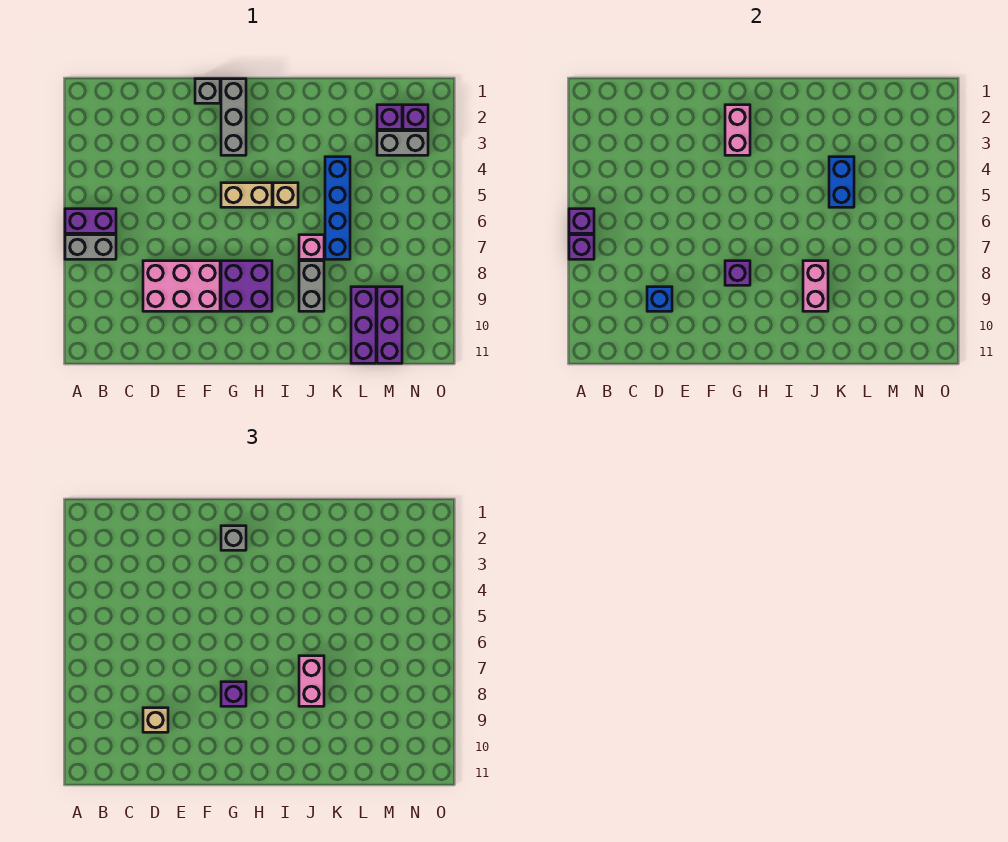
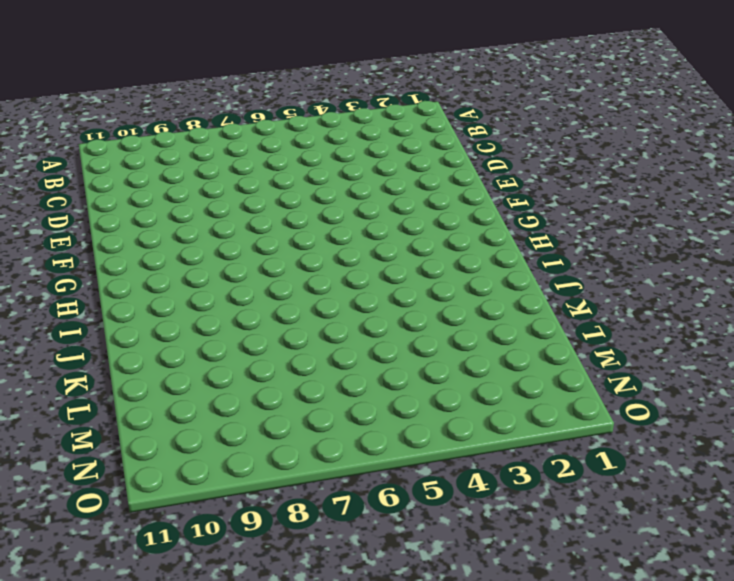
none -> purple brick A6:B6 level 1
none -> grey brick A7:B7 level 1
none -> pink brick D8:F9 level 1

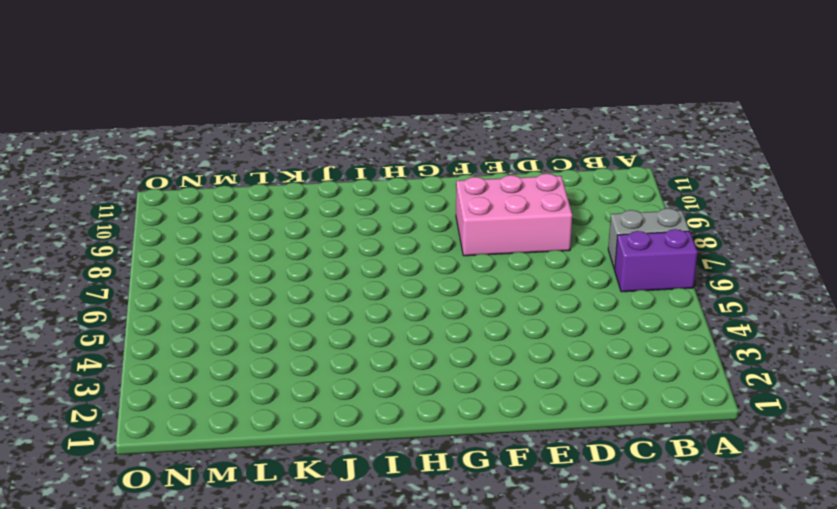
none -> grey brick F1 level 1
none -> grey brick G1:G3 level 1
none -> tan brick G5:H5 level 1

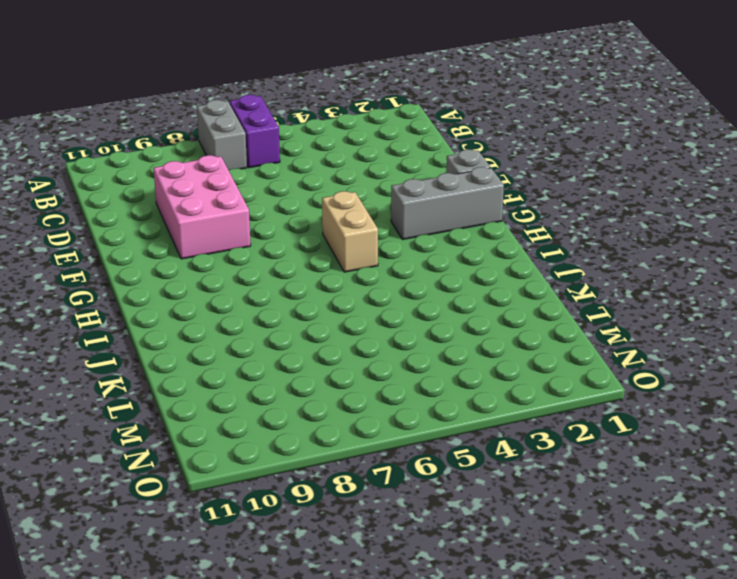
none -> purple brick G8:H9 level 1
none -> tan brick I5 level 1
none -> pink brick J7 level 1

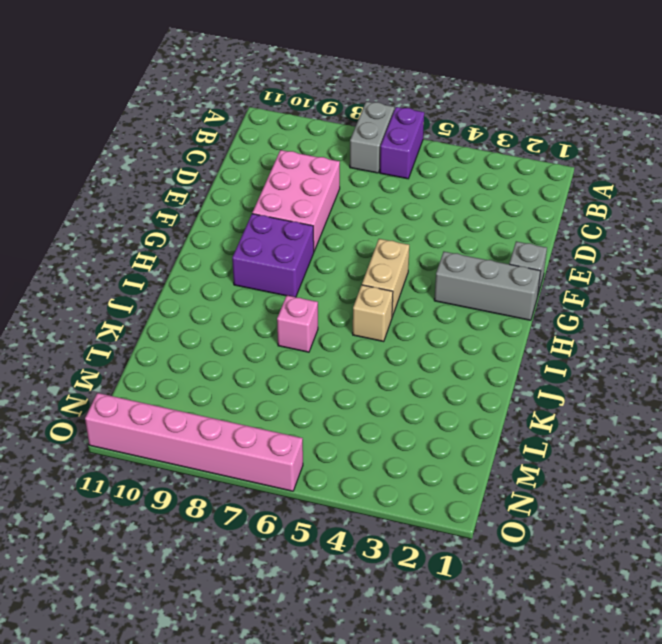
pink brick O6:O11 level 1 -> none
none -> grey brick J8:J9 level 1
none -> blue brick K4:K7 level 1
none -> purple brick L9:L11 level 1

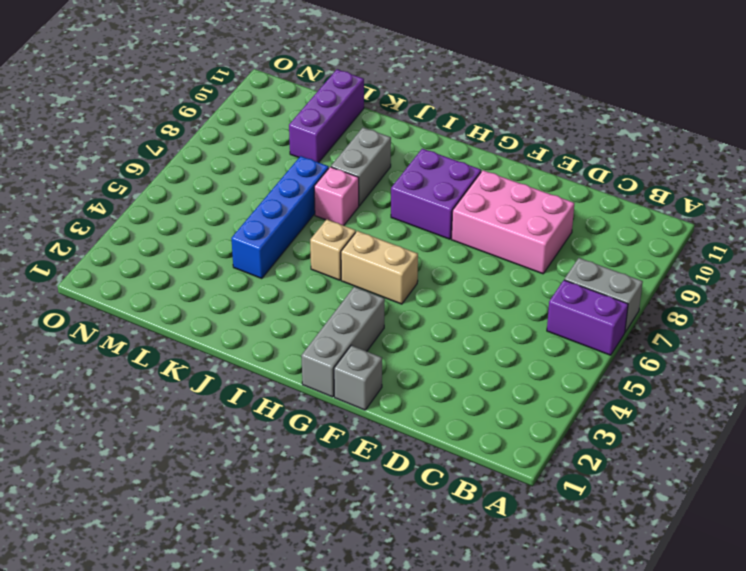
none -> purple brick M2 level 1
none -> grey brick M3:N3 level 1
none -> purple brick M9:M11 level 1

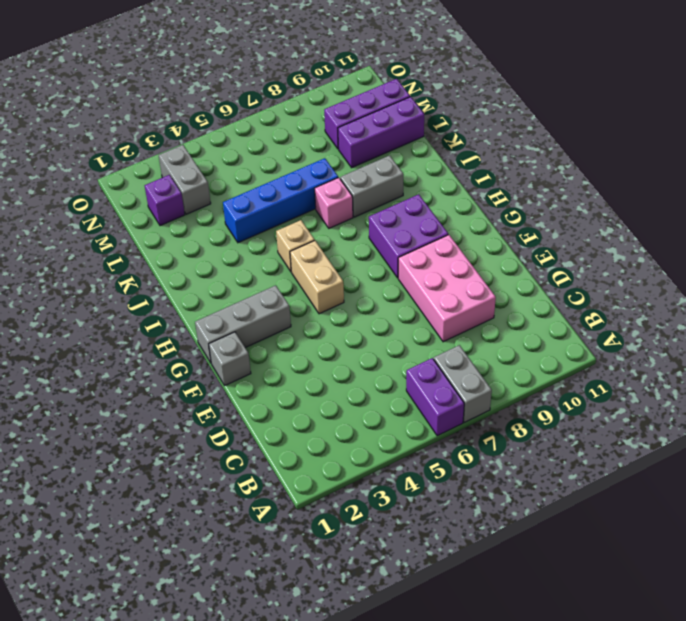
none -> purple brick N2 level 1
none -> purple brick A6 level 2
none -> purple brick A7 level 2

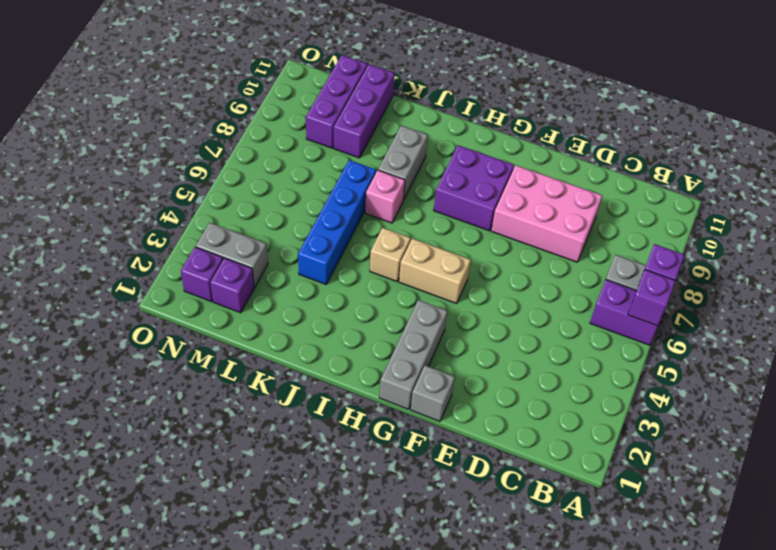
none -> blue brick D9 level 2
none -> pink brick G2:G3 level 2
none -> purple brick G8 level 2

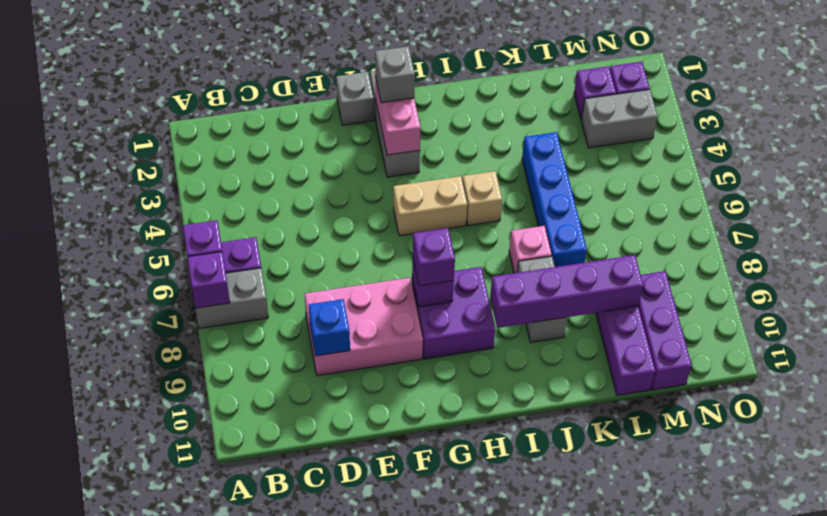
purple brick I9:L9 level 2 -> pink brick J8:J9 level 2
none -> blue brick K4:K5 level 2
none -> tan brick D9 level 3
none -> pink brick J7:J8 level 3

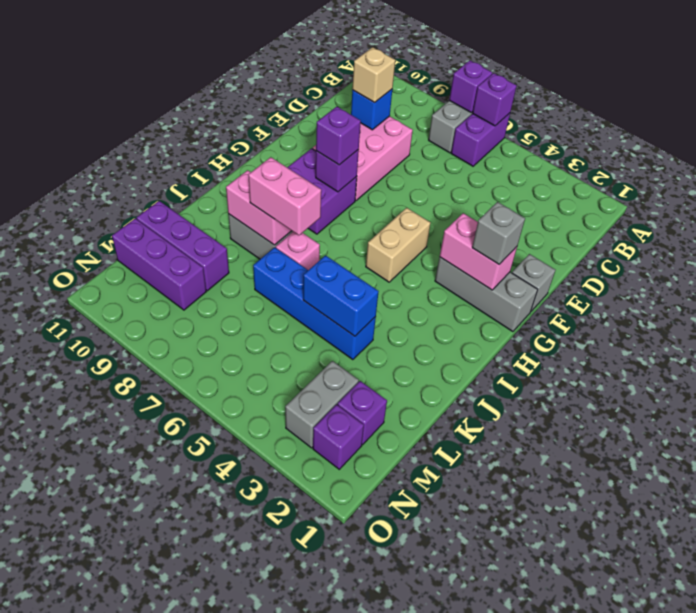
none -> tan brick I5 level 1

